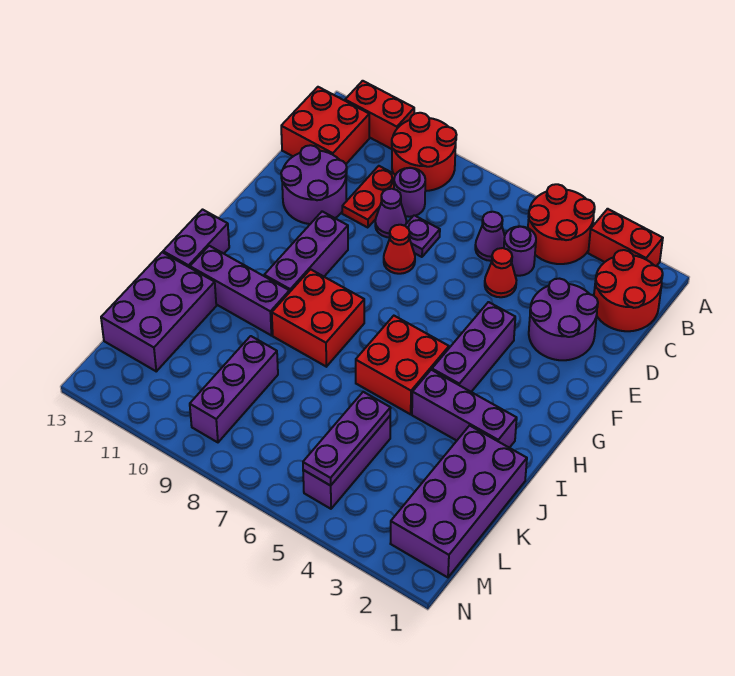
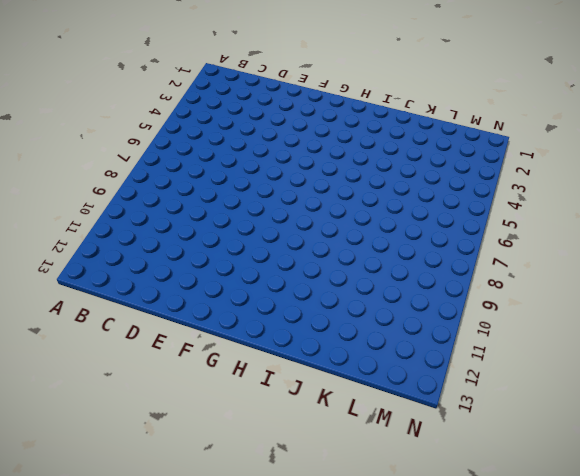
none -> red brick A2:A3 level 1
none -> red round brick A4:B5 level 1
none -> red round brick A9:B10 level 1

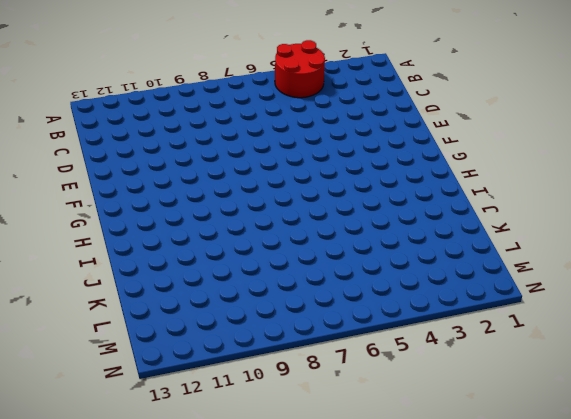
none -> red brick A2:A3 level 1
none -> red round brick A9:B10 level 1
none -> red brick A11:A12 level 1

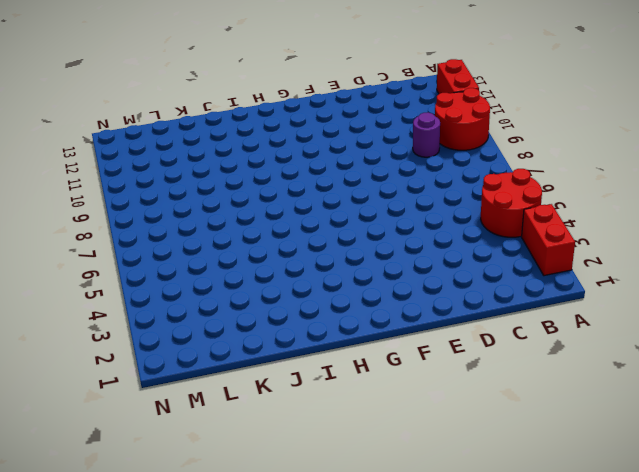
none -> red round brick B1:C2 level 1
none -> red brick B12:C13 level 1
none -> purple round brick C5 level 1

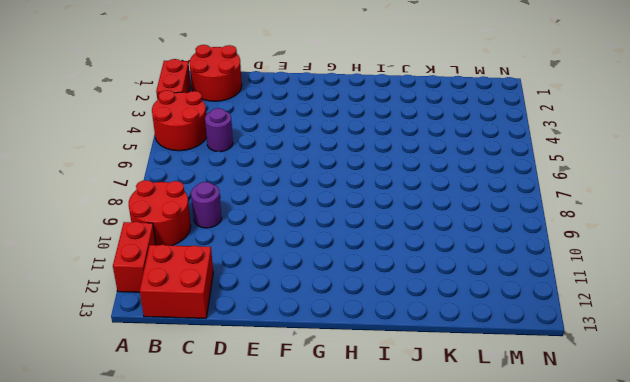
none -> purple cone C6 level 1
none -> red plate C10:D10 level 1
none -> purple round brick D2:E3 level 1

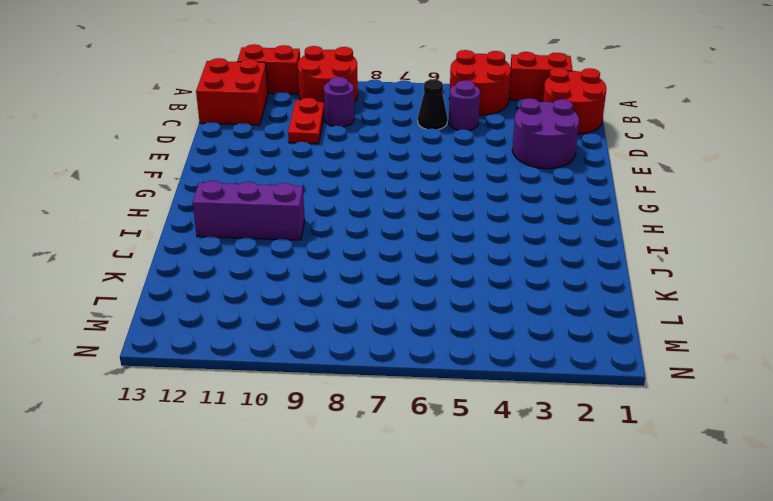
black cone C6 level 1 -> purple cone C6 level 1
none -> red cone D5 level 1
none -> purple plate D8 level 1
none -> purple cone D9 level 1

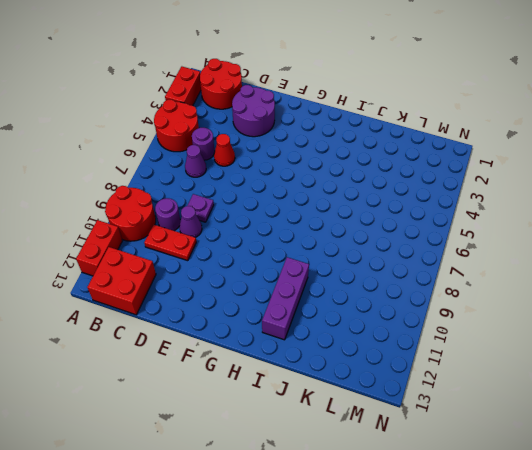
none -> purple round brick D11:E12 level 1
none -> red cone E8 level 1
none -> purple brick F4:H4 level 1

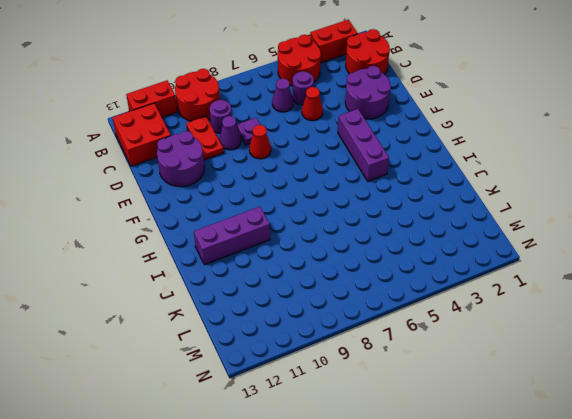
none -> purple brick F10:H10 level 1
none -> red brick H5:I6 level 1
none -> red brick H8:I9 level 1

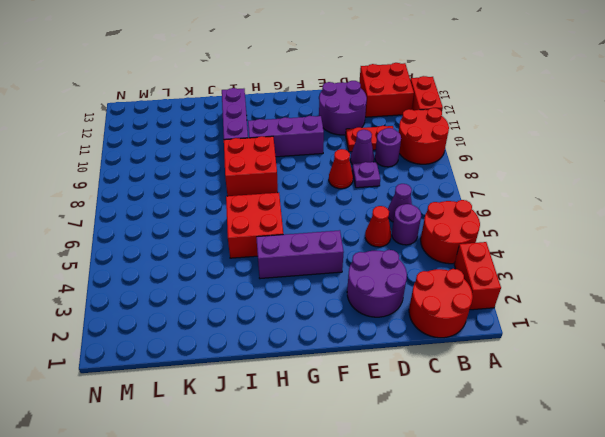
none -> purple brick H13:I13 level 1
none -> purple brick I2:I4 level 1
none -> purple brick J1:M2 level 1

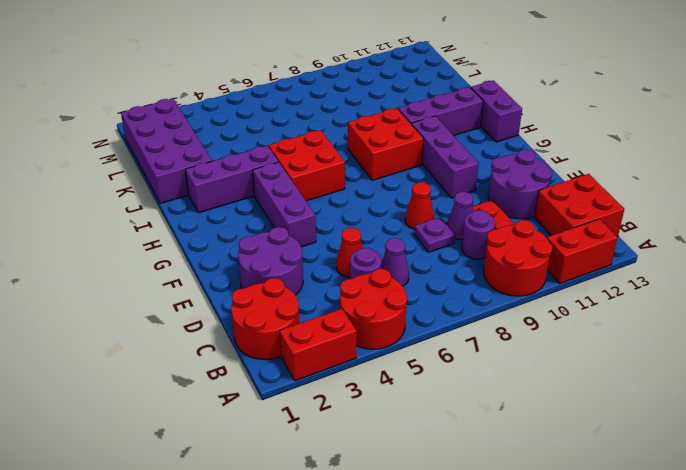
none -> purple brick J12:L13 level 1
none -> purple brick K5:M5 level 1
none -> purple brick K9:M9 level 1

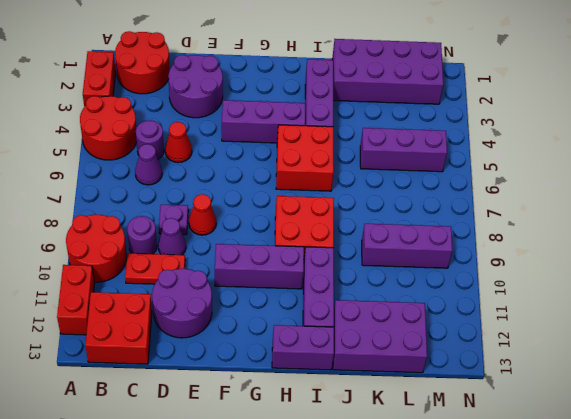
none -> purple plate K5:M5 level 2

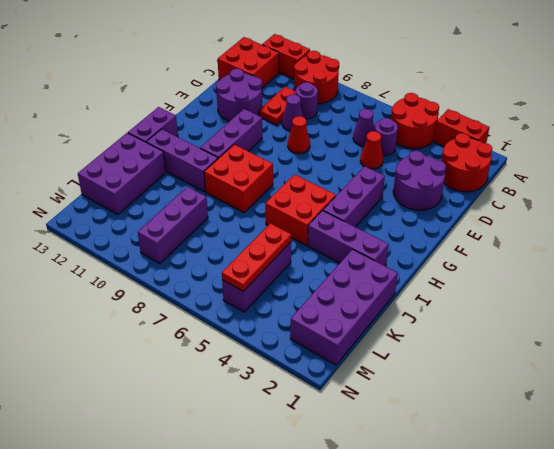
red plate K5:M5 level 2 -> purple plate K5:M5 level 2
none -> purple plate D8 level 1

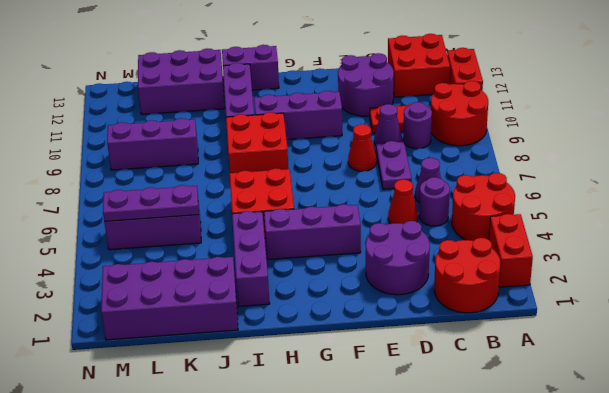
purple plate D7:D8 level 1 -> purple plate D8 level 1

